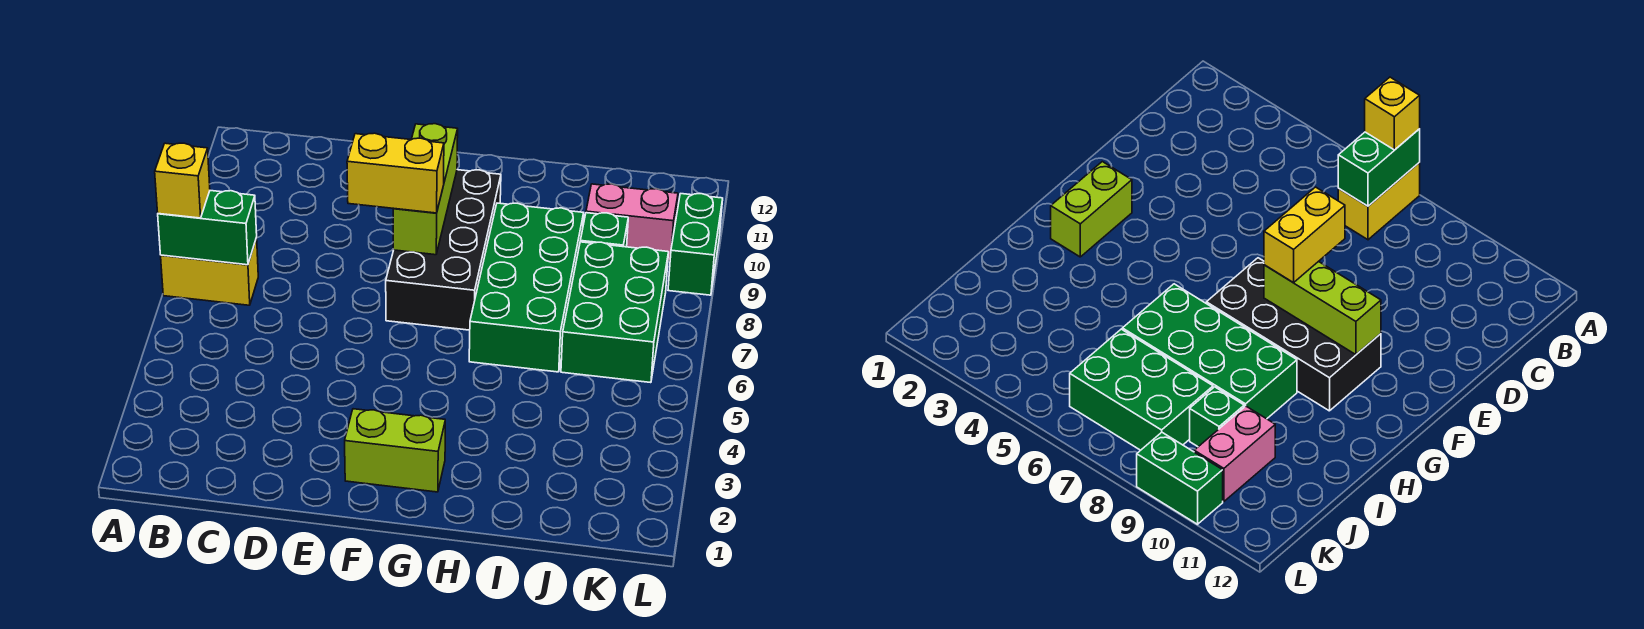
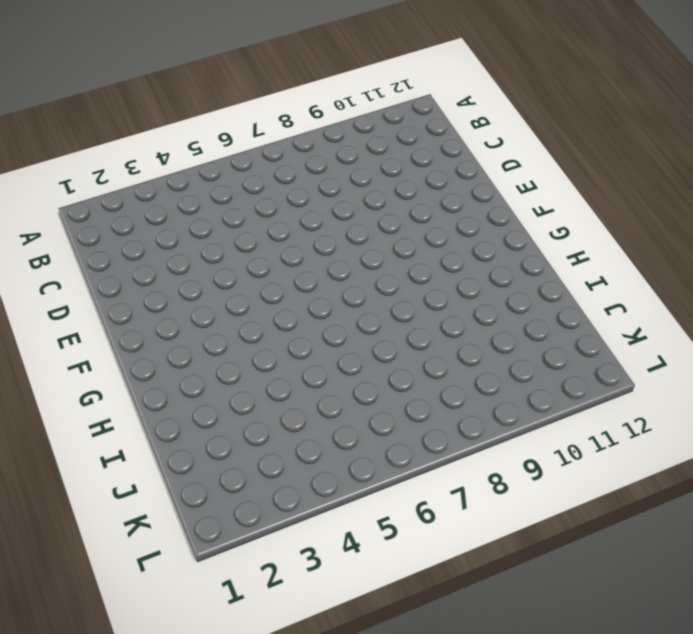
none -> yellow brick A7:B7 level 1
none -> lime brick F2:G2 level 1
none -> black brick F7:G10 level 1

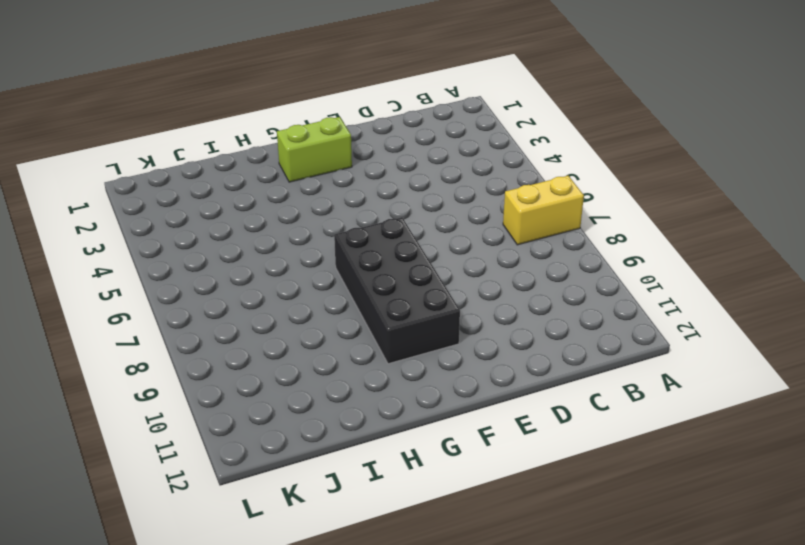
none -> green brick H6:I9 level 1
none -> green brick J6:K8 level 1
none -> green brick J9 level 1

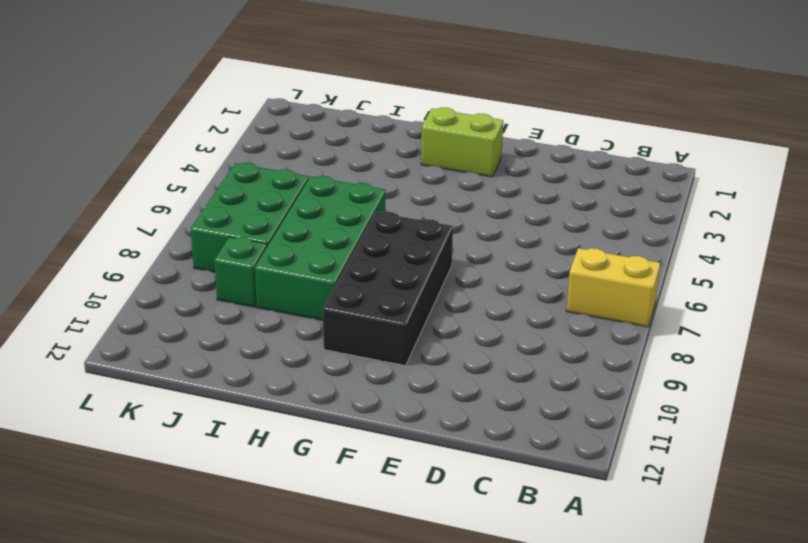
none -> pink brick J10:K10 level 1
none -> green brick L9:L10 level 1
none -> green brick A7:B7 level 2

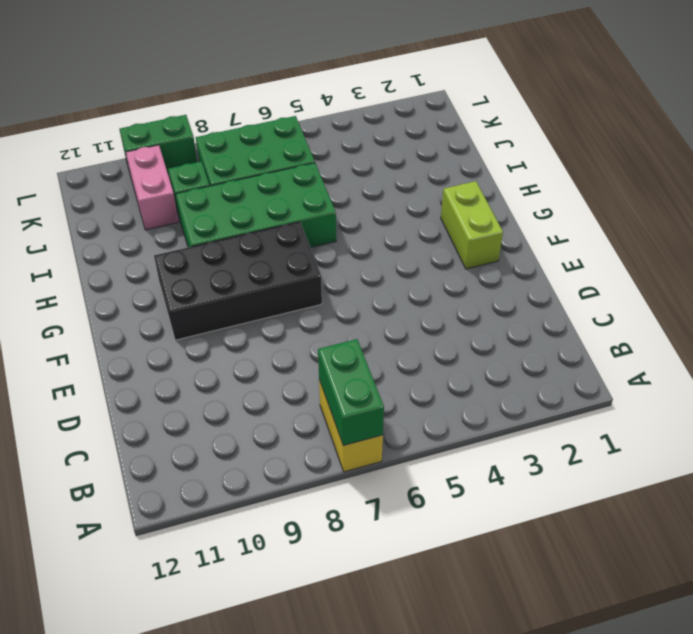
none -> lime brick F8:F10 level 2
none -> yellow brick A7 level 3
none -> yellow brick E8:F8 level 3

